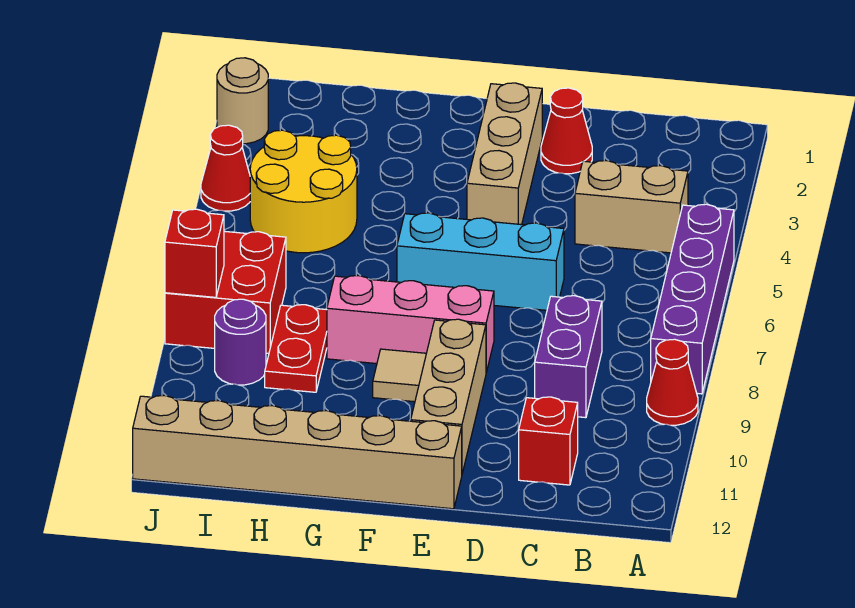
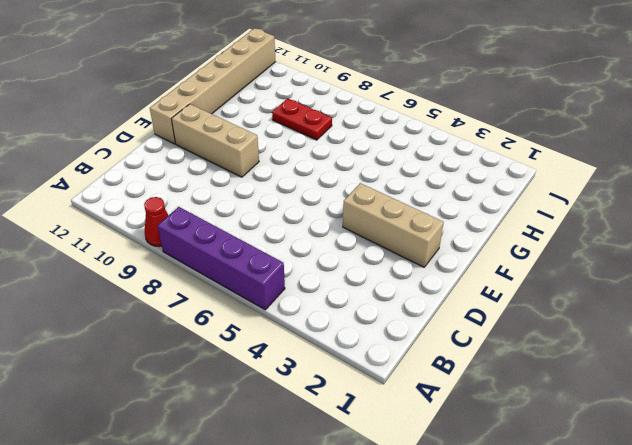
none -> tan brick B4:C4 level 1
none -> purple brick C8:C9 level 1
none -> red brick C11 level 1

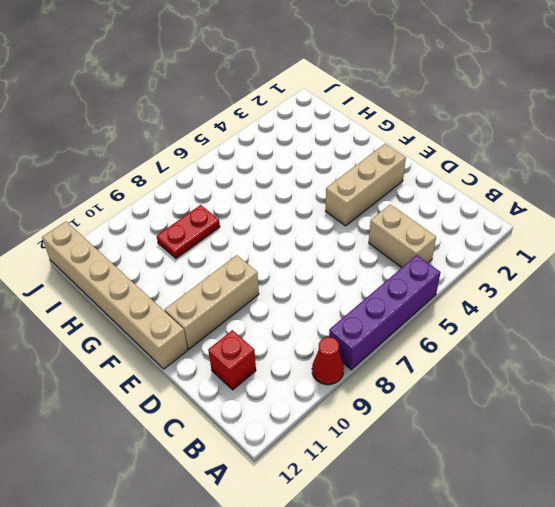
none -> purple brick C8:C9 level 1
none -> red cone D2 level 1
none -> cyan brick D6:F6 level 1

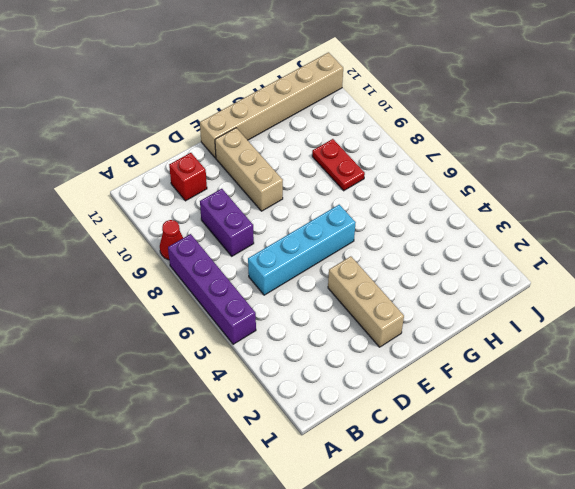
cyan brick C6:F6 level 1 -> cyan brick D6:F6 level 1
none -> tan brick B4:C4 level 1
none -> red cone D2 level 1
none -> pink brick E8:G8 level 1

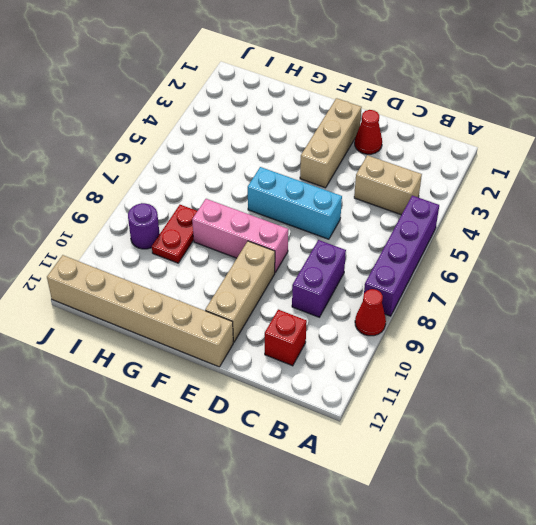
none -> tan tile F9 level 1
none -> yellow round brick H4:I5 level 1
none -> red brick I7:J8 level 1

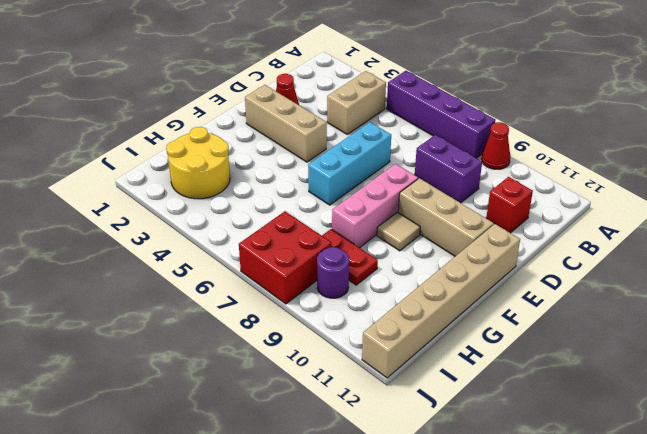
yellow round brick H2:I3 level 1 -> yellow round brick H4:I5 level 1
none -> tan round brick J2 level 1
none -> red cone J4 level 1
none -> red brick J8 level 2

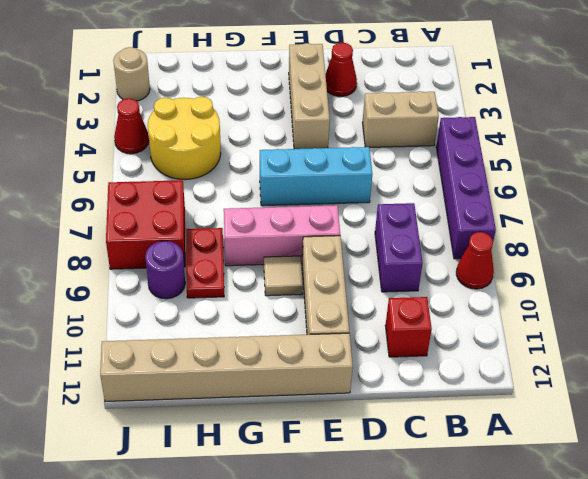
none -> red brick J8 level 2

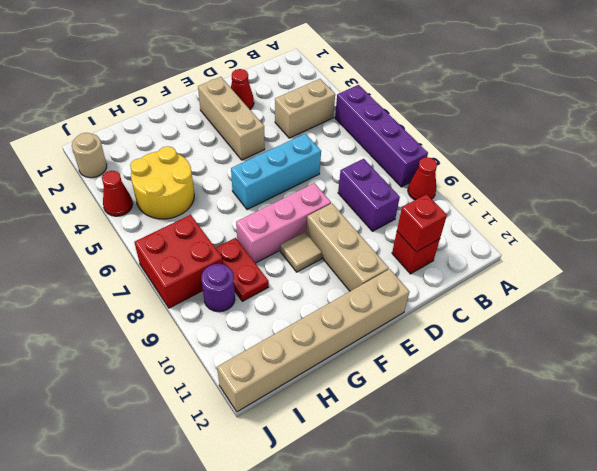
red brick C11 level 2 -> red brick J8 level 2

